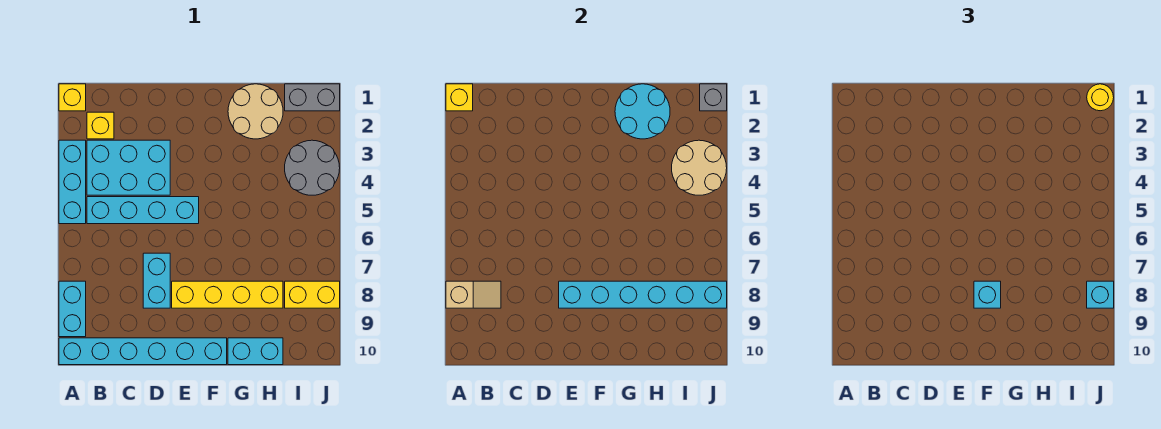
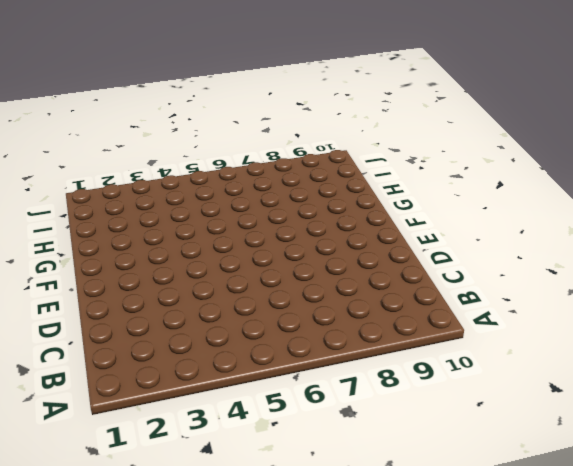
none -> yellow brick A1 level 1
none -> cyan brick A3:A5 level 1
none -> cyan brick A8:A9 level 1

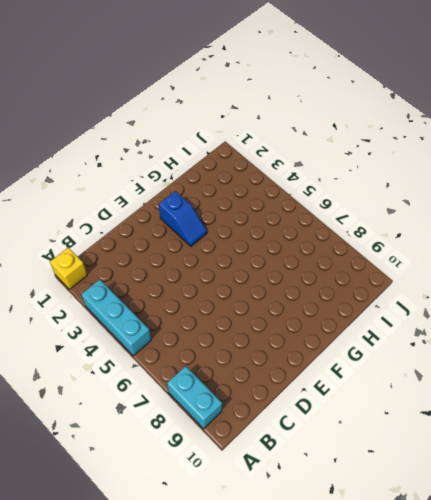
blue slope F2:F3 level 1 top 2 -> none
none -> cyan brick A10:F10 level 1
none -> yellow brick B2 level 1
none -> cyan brick B3:D4 level 1

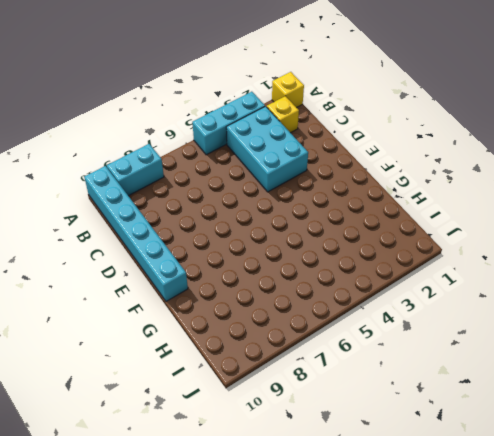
none -> cyan brick B5:E5 level 1
none -> cyan brick D7:D8 level 1
none -> yellow brick E8:H8 level 1

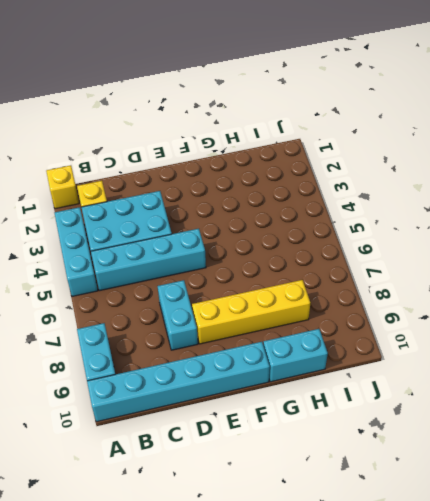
none -> tan round brick G1:H2 level 1
none -> grey brick I1:J1 level 1
none -> grey round brick I3:J4 level 1

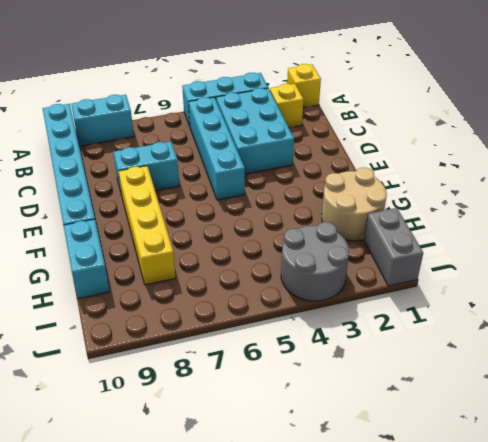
none -> yellow brick I8:J8 level 1
none -> yellow brick A1 level 2
none -> tan slope A8:B8 level 2 top A

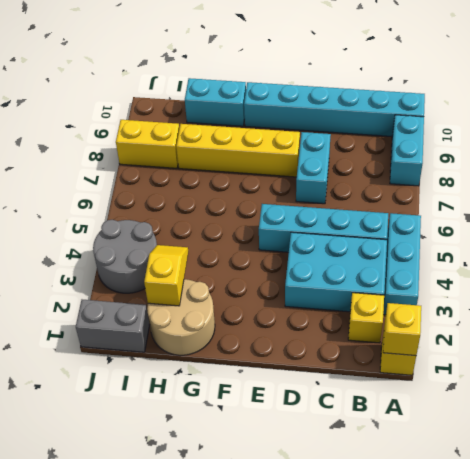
yellow slope H2:H3 level 2 top 2 -> cyan round brick G1:H2 level 2
none -> tan slope A8:B8 level 2 top A
none -> cyan brick E8:J8 level 2
none -> tan round brick I3:J4 level 2

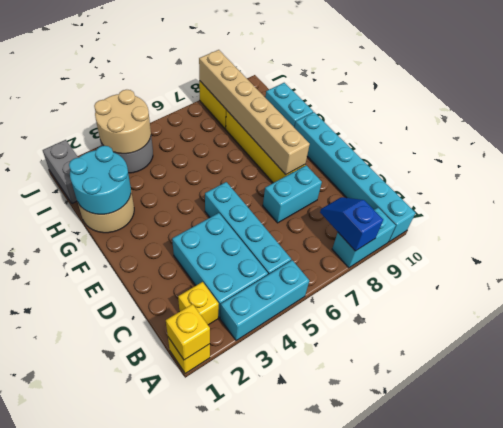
blue slope A8:B8 level 2 top A -> tan slope A8:B8 level 2 top A
tan brick E8:J8 level 2 -> cyan brick E8:J8 level 2
none -> grey brick J1 level 2
none -> cyan brick F8 level 3
none -> yellow round brick J1 level 3

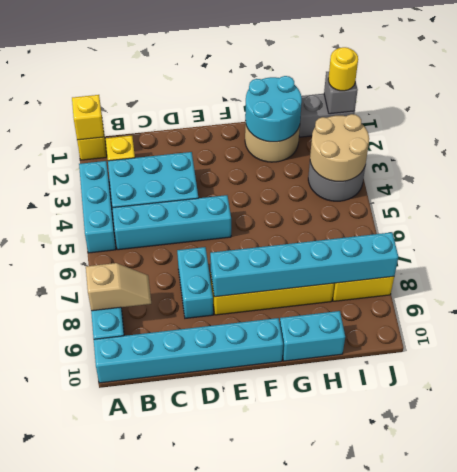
none -> cyan brick F8 level 3
none -> cyan brick J8 level 3

